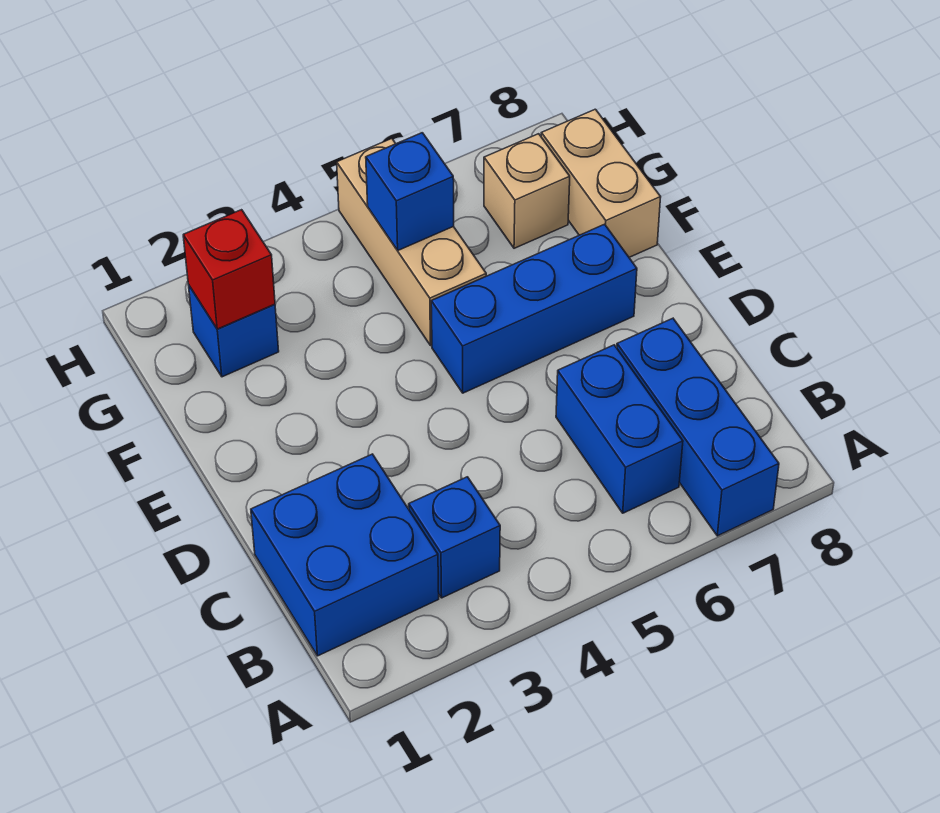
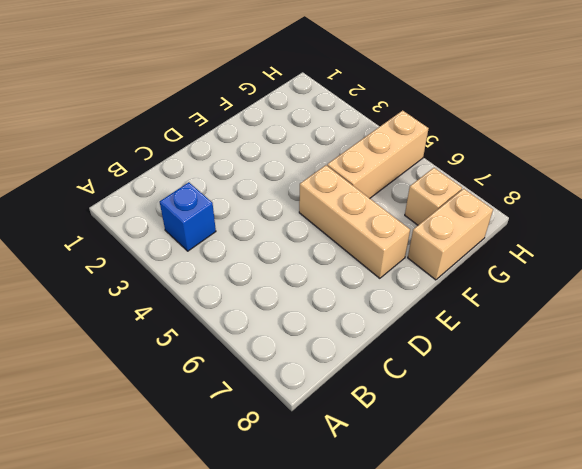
tan brick E5:E7 level 1 -> blue brick E5:E7 level 1
none -> blue brick A7:C7 level 1
none -> blue brick B1:C2 level 1

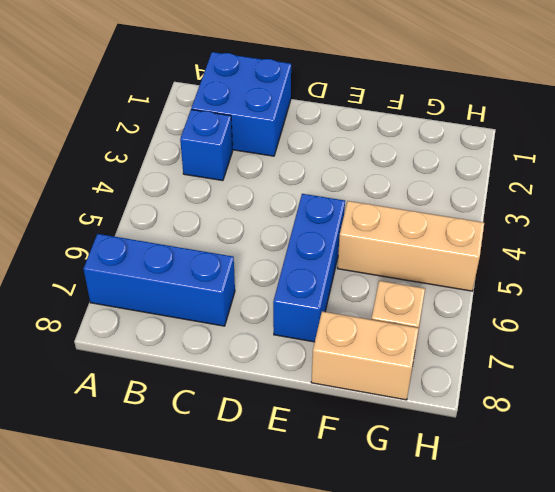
none -> blue brick B6:C6 level 1
none -> blue brick G2 level 1

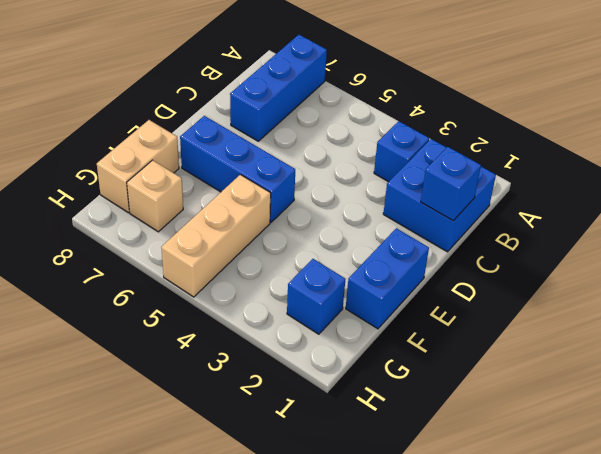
blue brick C1 level 2 -> blue brick G5 level 2
blue brick E1:F1 level 1 -> blue brick B6:C6 level 1
none -> red brick G2 level 2

